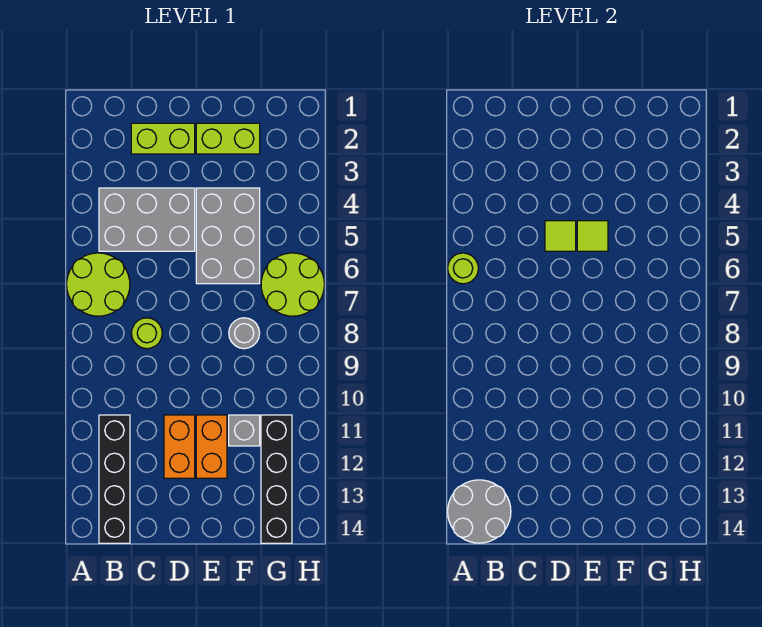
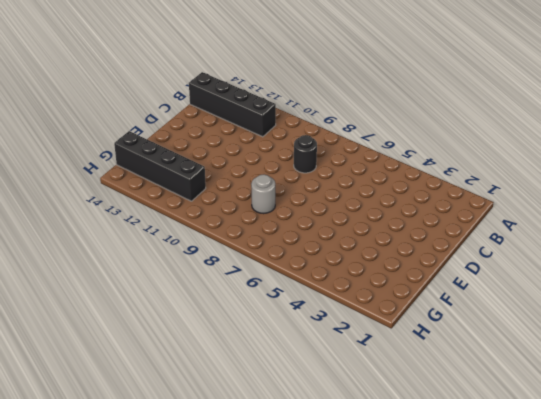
black round brick C8 level 1 -> lime round brick C8 level 1
none -> lime round brick A6:B7 level 1
none -> grey brick B4:D5 level 1
none -> lime brick C2:D2 level 1

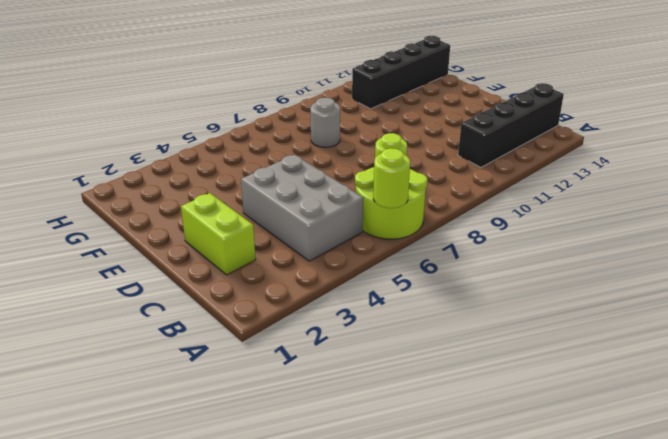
none -> orange brick D11:D12 level 1
none -> lime brick E2:F2 level 1
none -> grey brick E4:F6 level 1

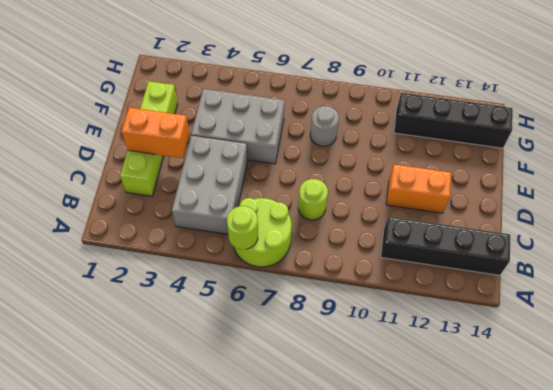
orange brick D2:D3 level 2 -> orange brick E11:E12 level 1
none -> grey brick F11 level 1
none -> lime round brick G6:H7 level 1
none -> grey round brick A13:B14 level 2

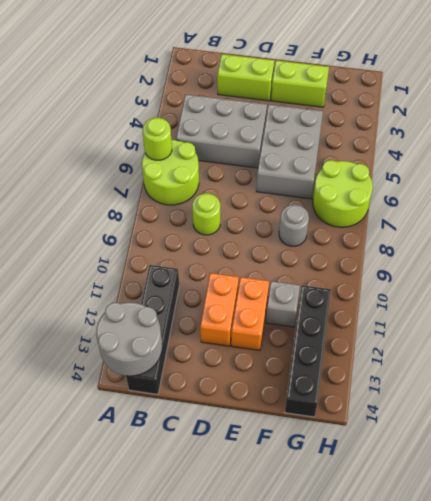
none -> lime tile D5 level 2
none -> lime tile E5 level 2

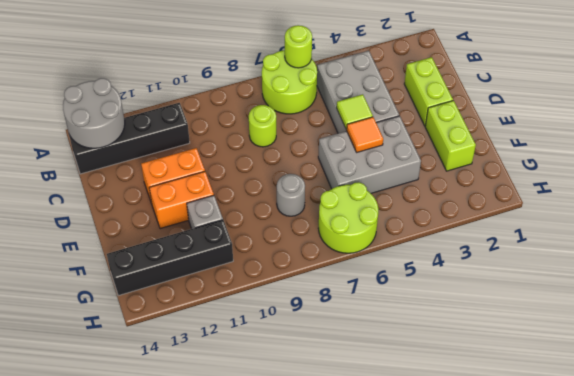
orange tile E5 level 2 -> lime tile E5 level 2

